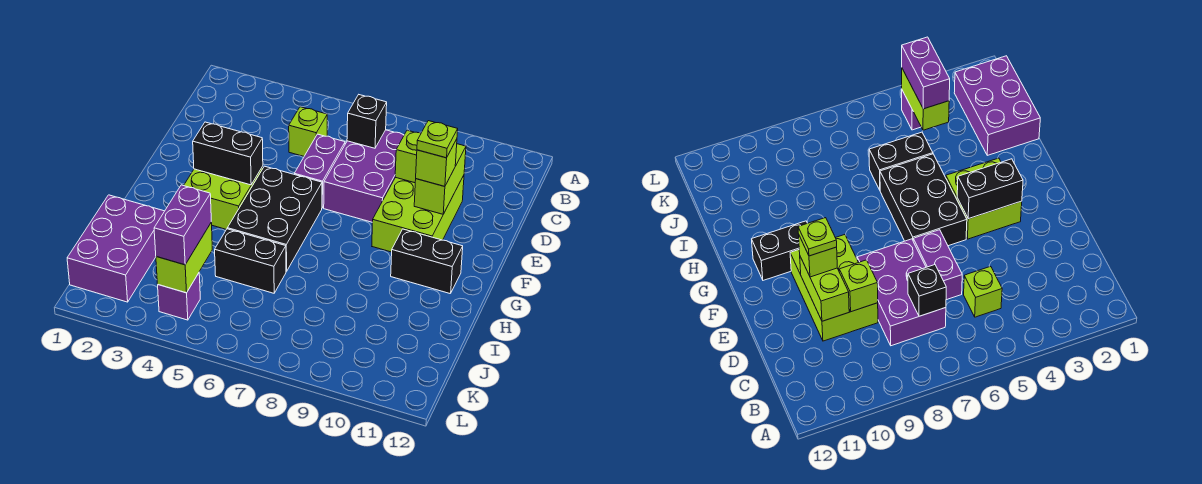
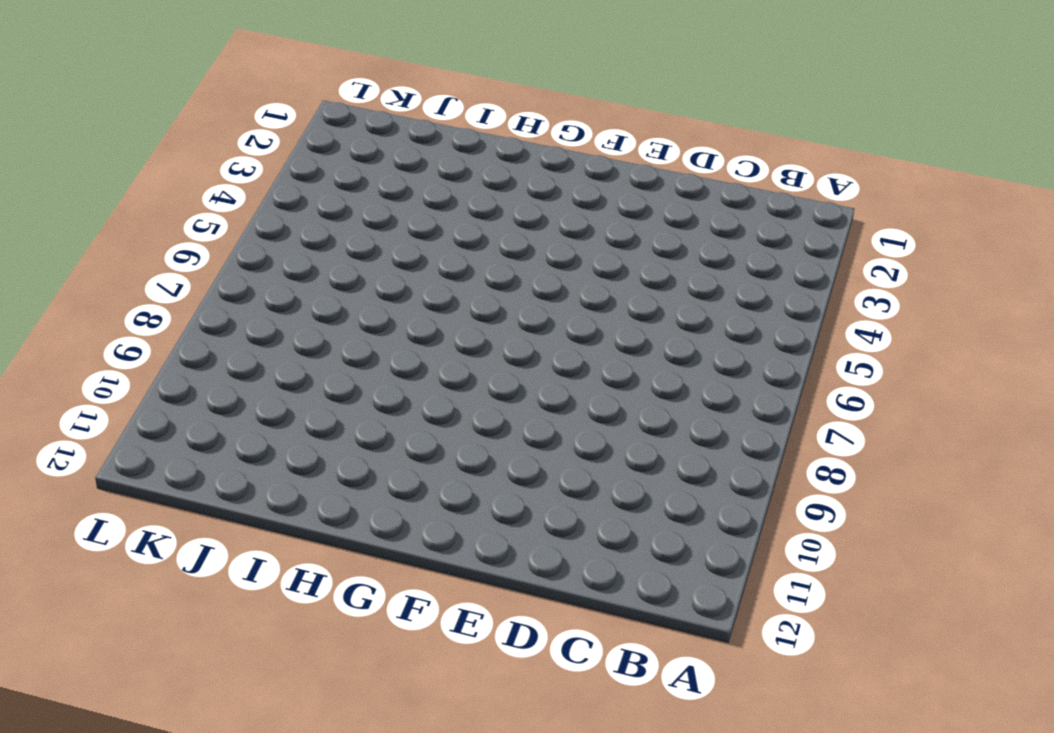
none -> lime brick C5 level 1
none -> purple brick C7:E8 level 1
none -> purple brick D6:E6 level 1

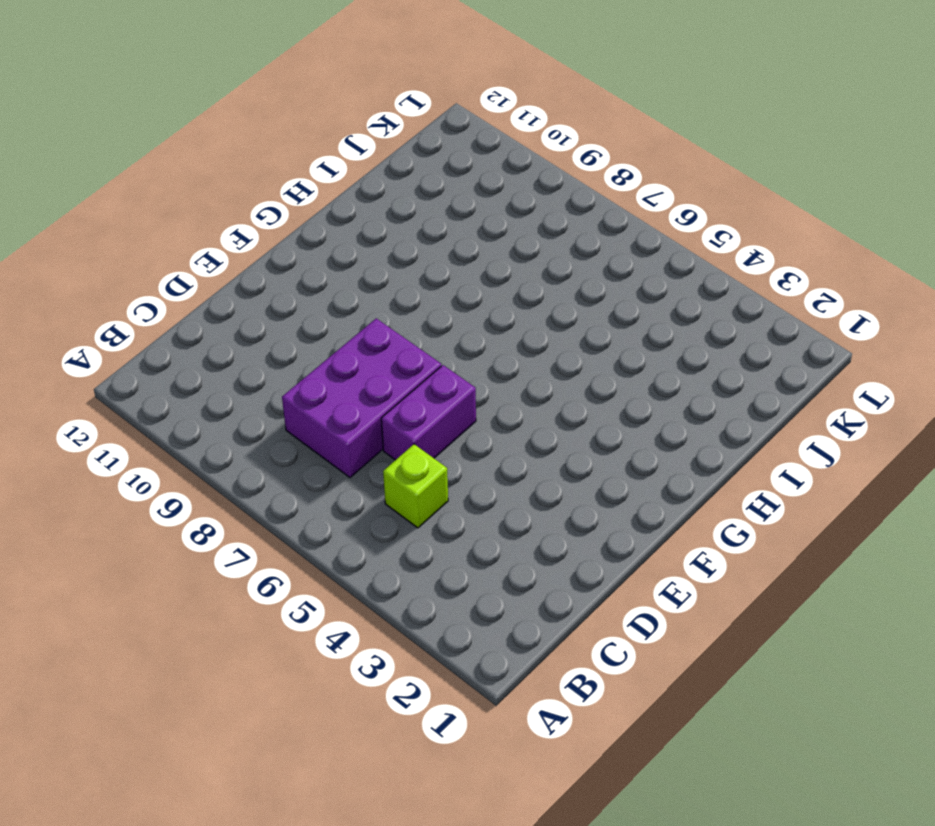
none -> lime brick D9:F10 level 1
none -> lime brick F3:G4 level 1
none -> black brick F5:H6 level 1

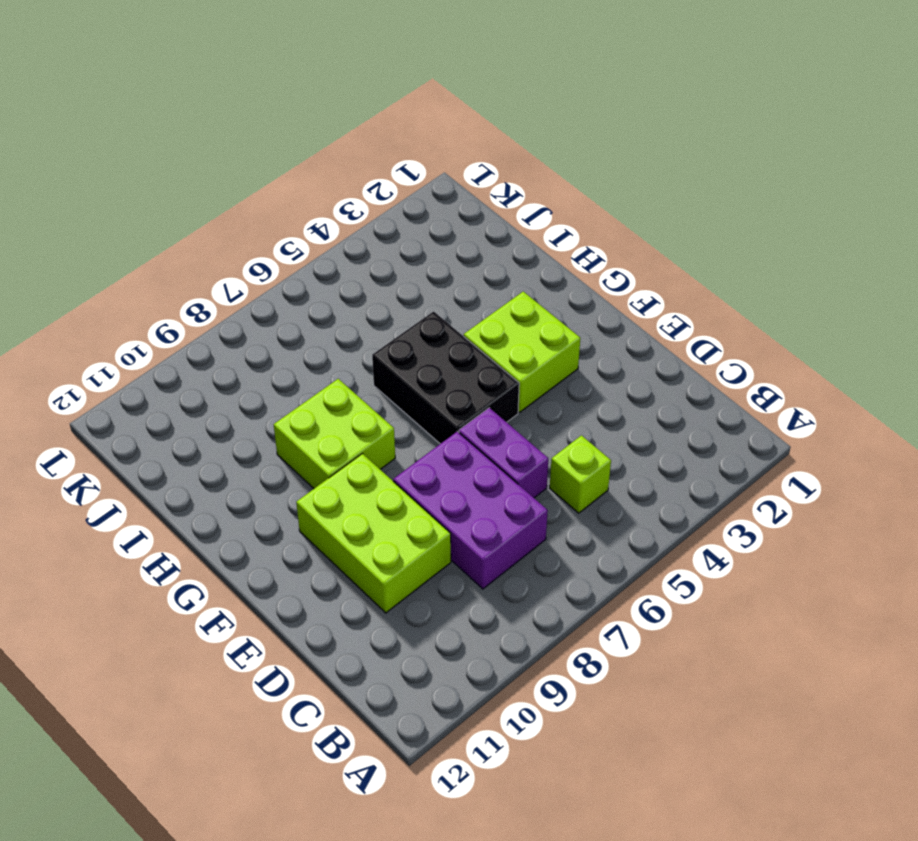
lime brick G8:H9 level 1 -> none
none -> black brick G10:G11 level 1
none -> purple brick I1:K2 level 1
none -> black brick I5:I6 level 1

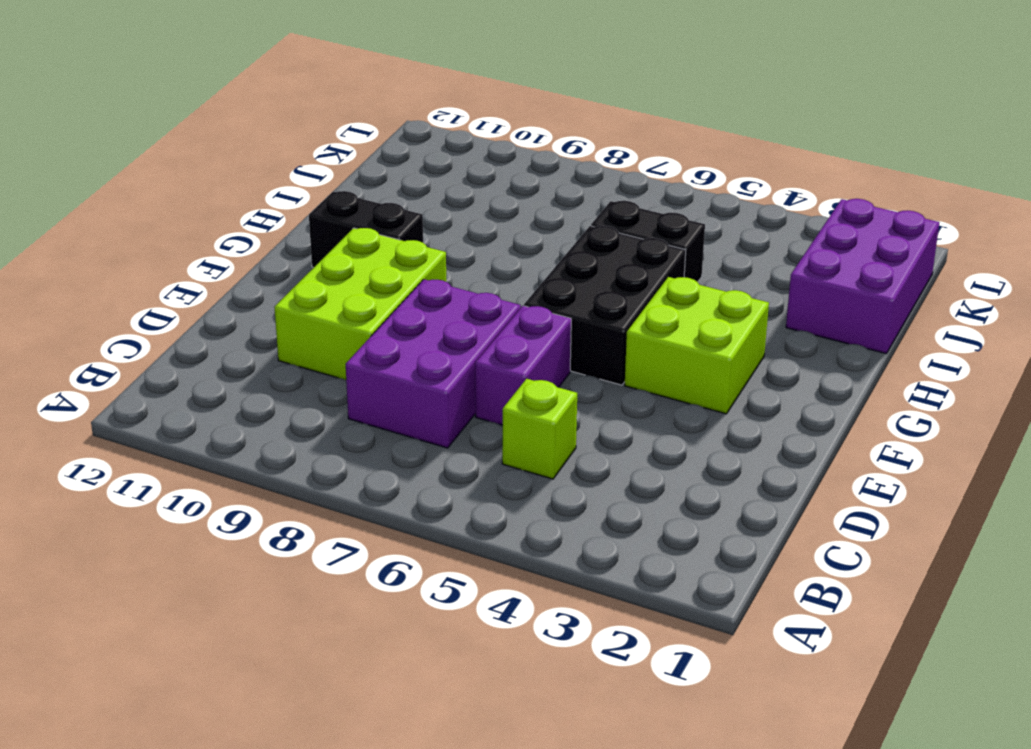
none -> purple brick K4 level 1
none -> black brick C7 level 2
none -> lime brick D9 level 2

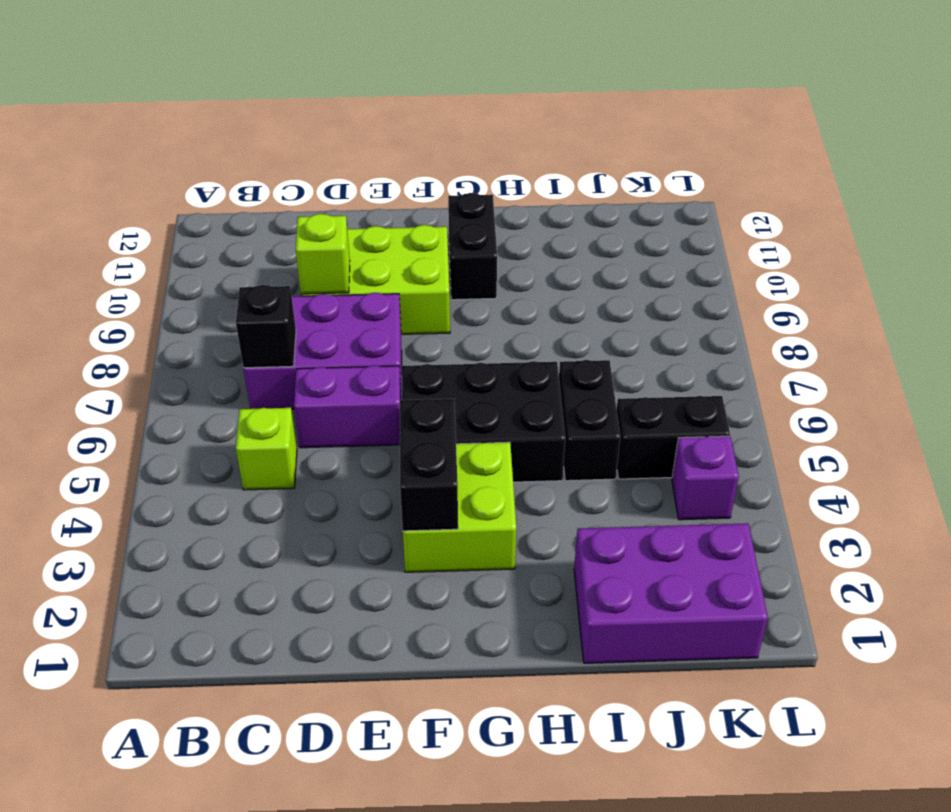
black brick J5:K5 level 1 -> none
none -> lime brick D10:E10 level 2
none -> lime brick J4:K4 level 2
none -> lime brick E10 level 3

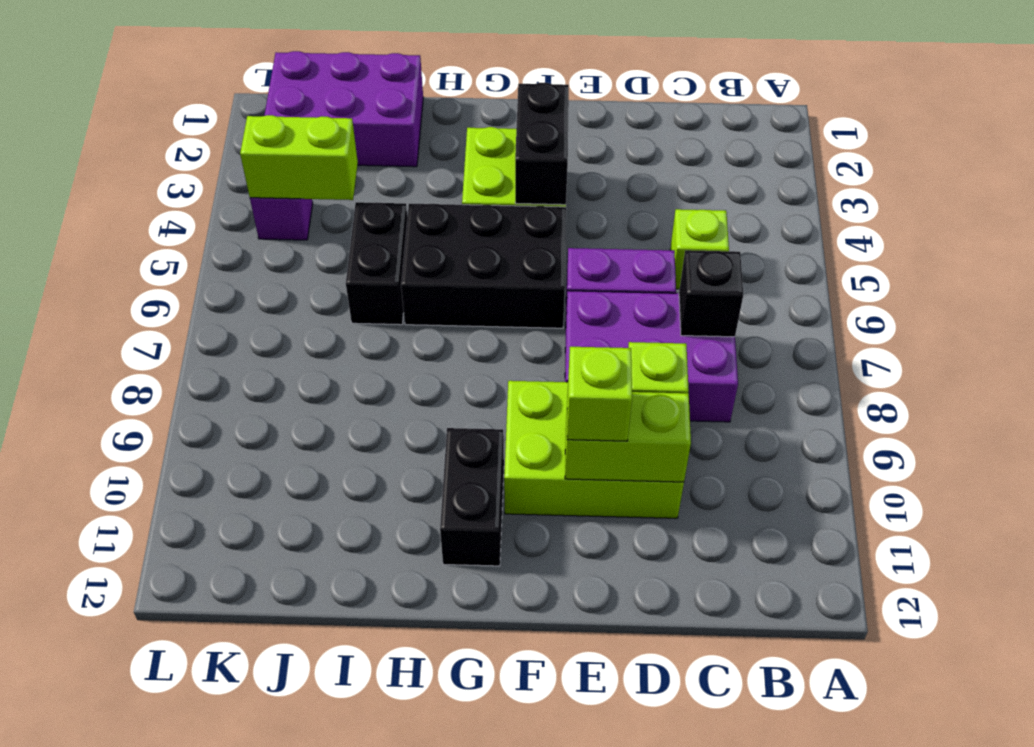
none -> purple brick J4:K4 level 3
none -> lime plate E10 level 4

